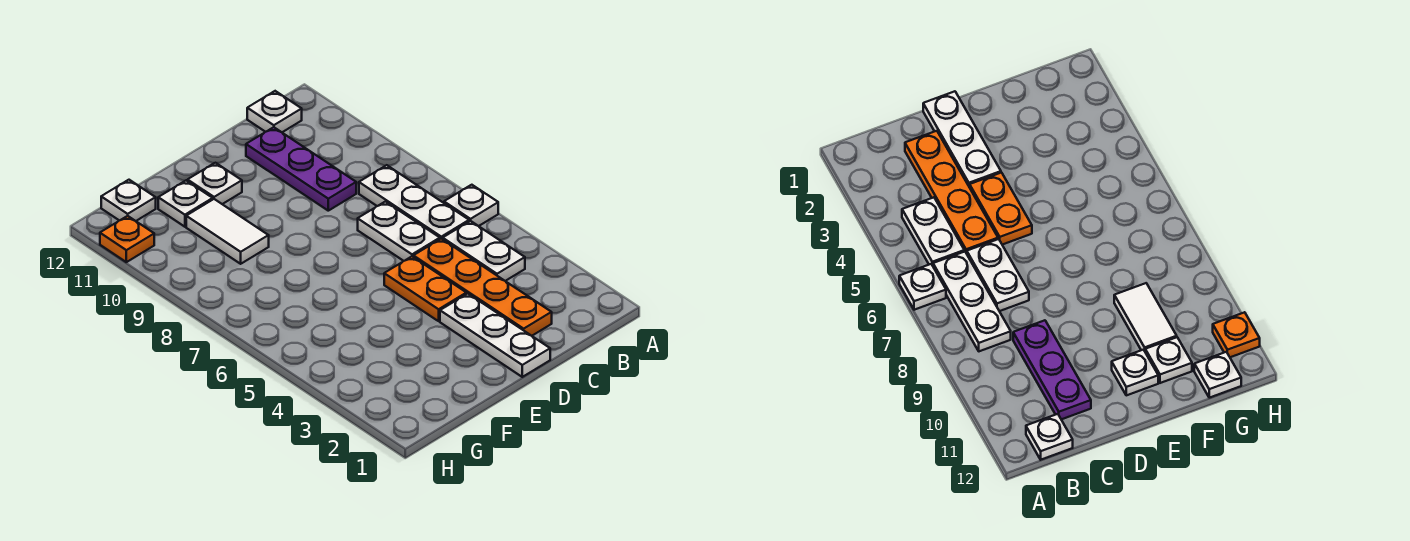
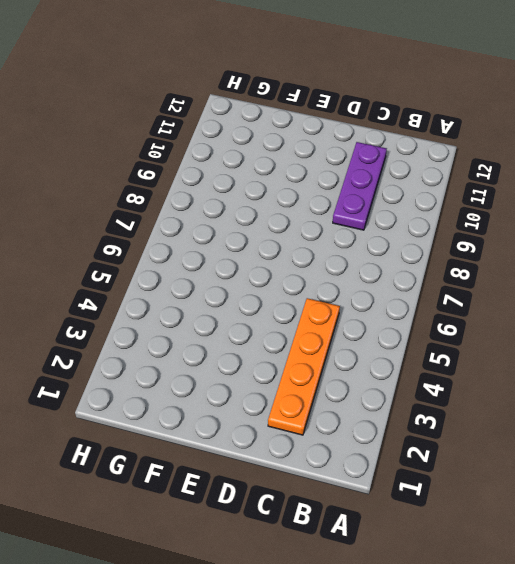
none -> white plate A6 level 1
none -> white plate B4:B5 level 1
none -> white plate B6:B8 level 1

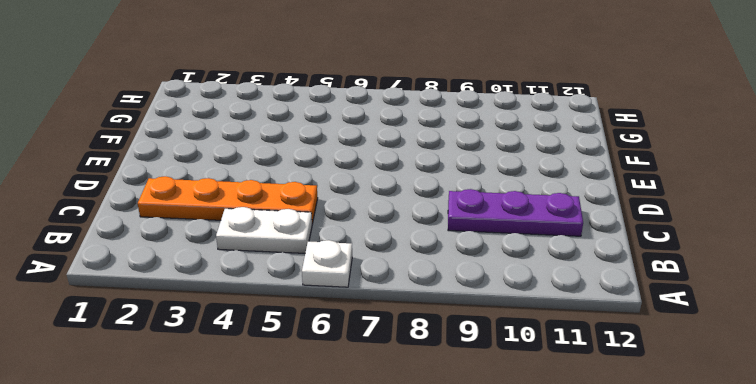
none -> white plate B6:B8 level 1
none -> white plate B12 level 1
none -> white plate C6:C7 level 1

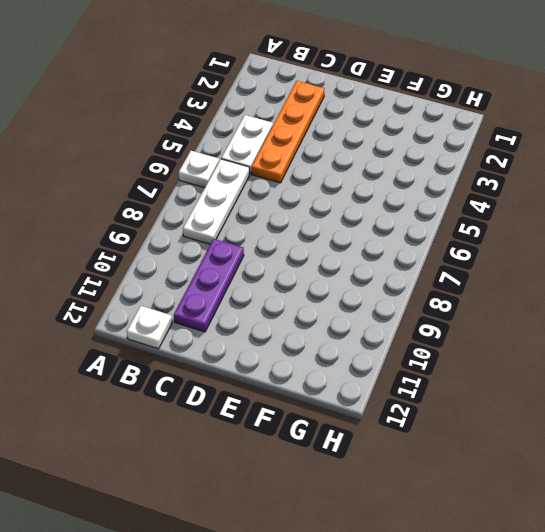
none -> white plate C6:C7 level 1
none -> white plate D1:D3 level 1
none -> orange plate D4:D5 level 1

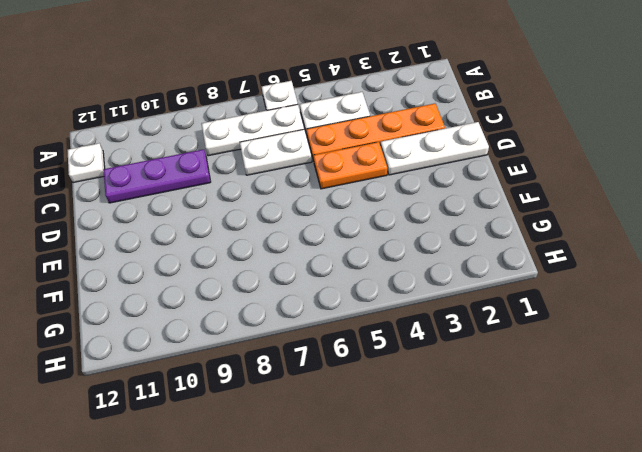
none -> white plate E11 level 1
none -> white tile F9:F10 level 1
none -> white plate F11 level 1

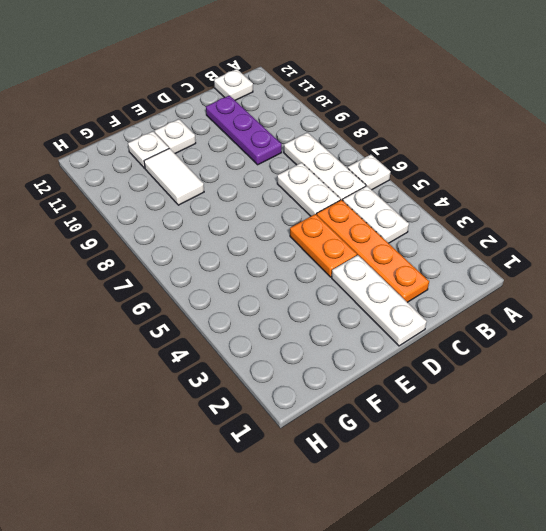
none -> white plate G12 level 1
none -> orange plate H11 level 1

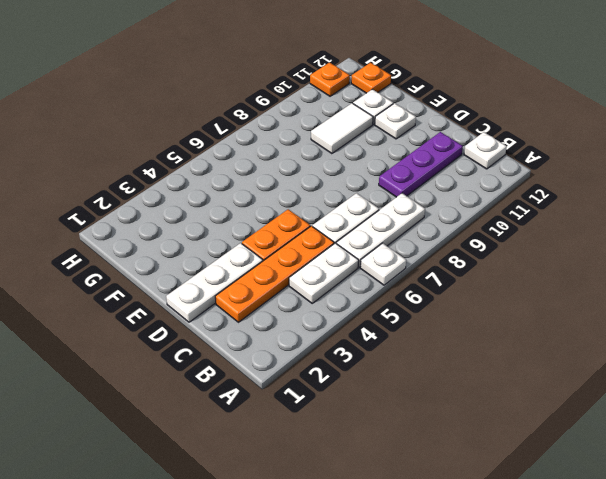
orange plate G12 level 1 -> white plate G12 level 1

